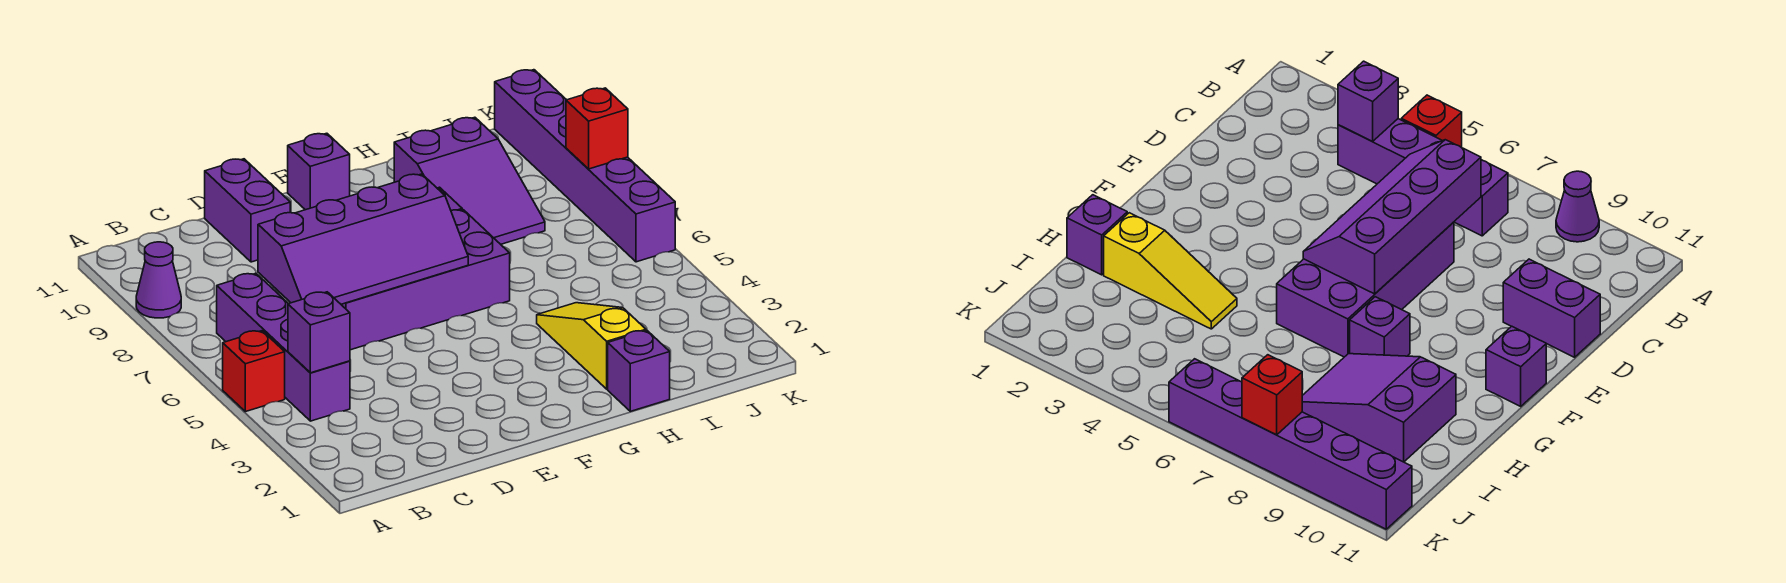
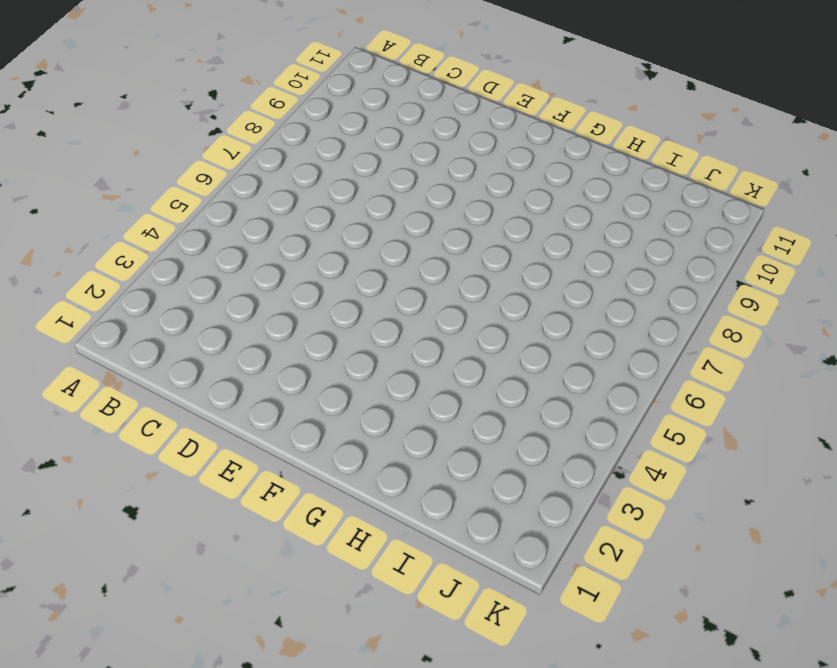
none -> red brick A5 level 1
none -> purple cone A9 level 1
none -> purple brick B4:B7 level 1

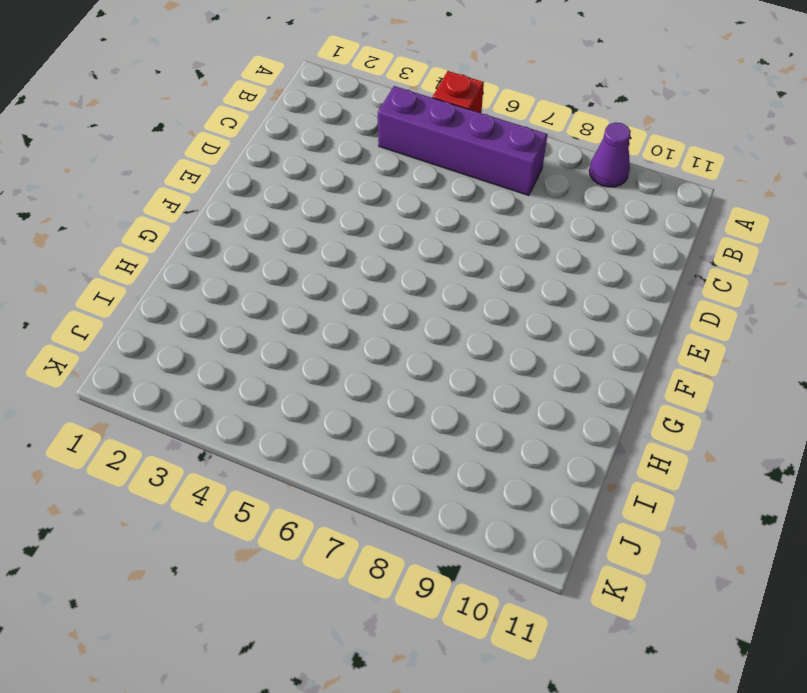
none -> purple brick D6:G7 level 1
none -> purple brick D10:D11 level 1
none -> purple brick F11 level 1

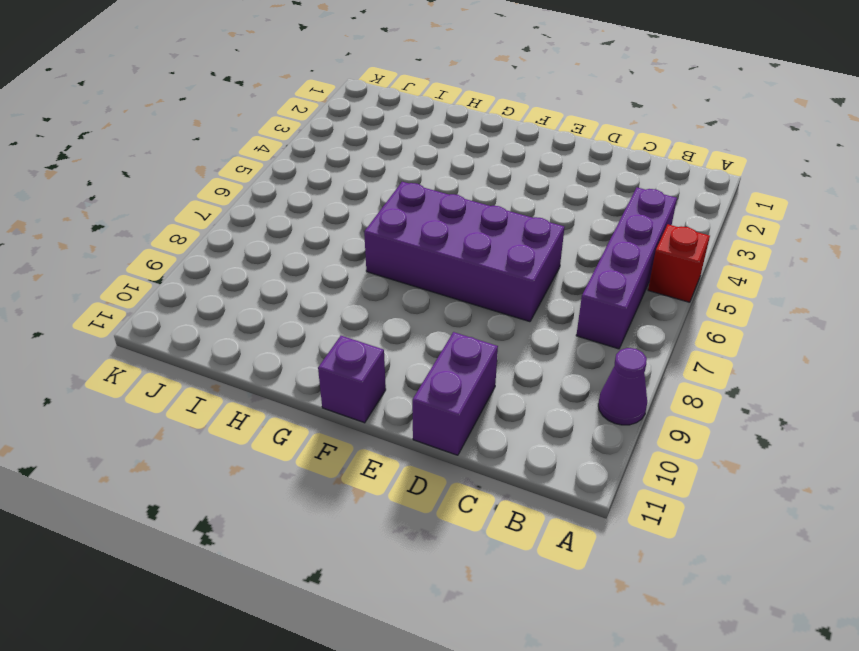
none -> purple brick G8 level 1
none -> purple brick H1 level 1
none -> yellow slope H2:H4 level 1 top 2

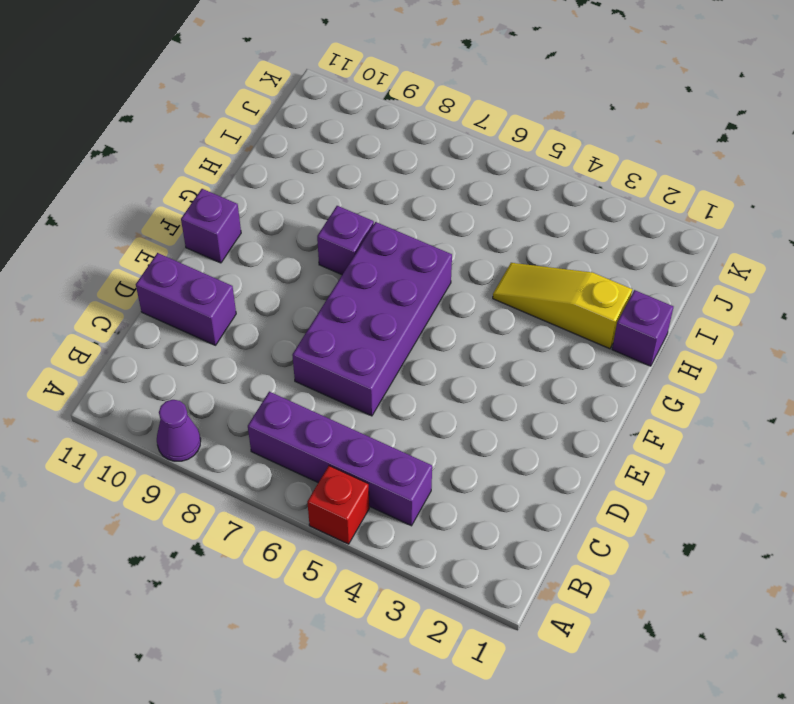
none -> purple slope H8:I10 level 1 top 10
none -> purple brick K6:K11 level 1
none -> purple brick B4 level 2

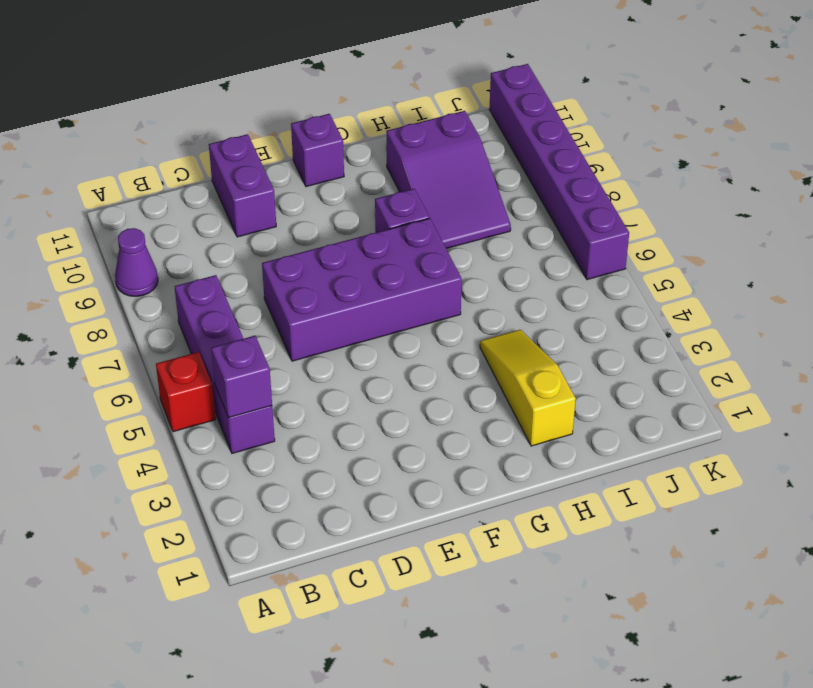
none -> purple brick H1 level 1
none -> purple slope C6:F7 level 2 top 7
none -> red brick K8 level 2

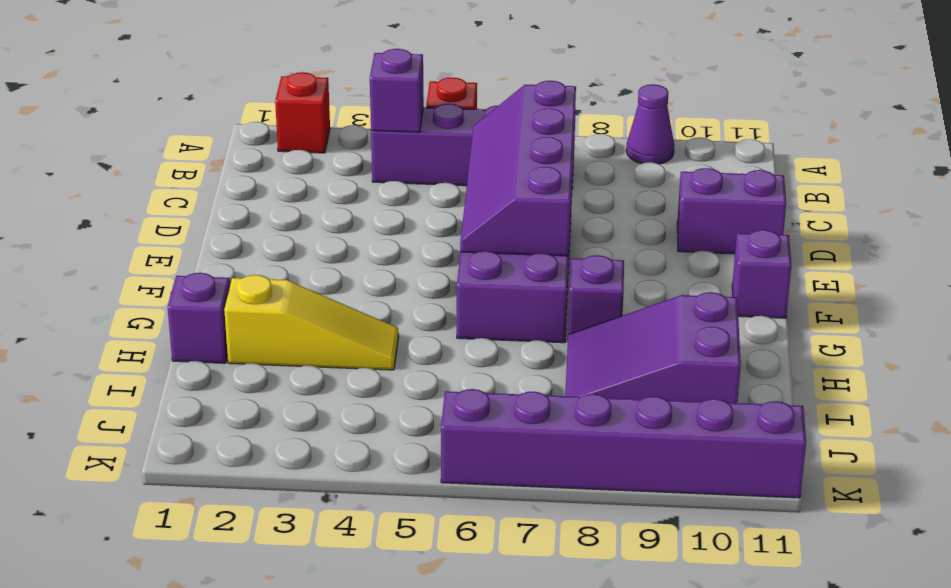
red brick A2 level 1 -> red brick K8 level 2

